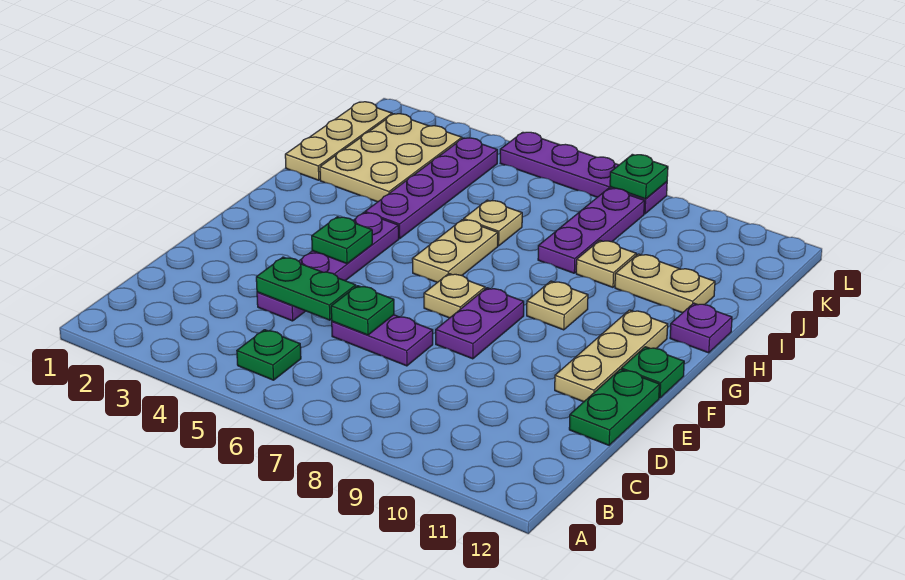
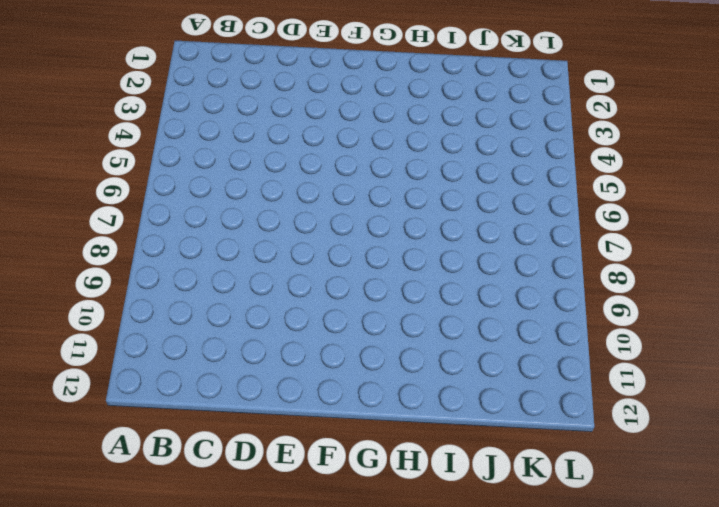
none -> green plate B5 level 1
none -> purple plate D4:G4 level 1
none -> purple plate D6:D7 level 1

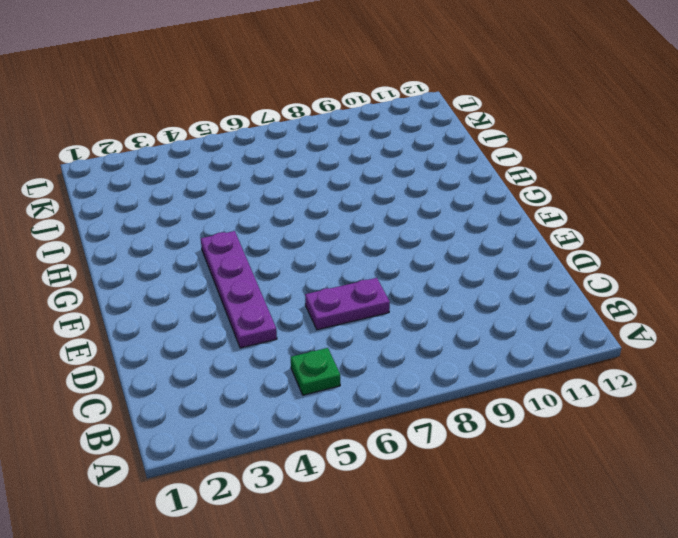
none -> green plate D12:E12 level 1
none -> purple plate E8:F8 level 1
none -> tan plate E11:G11 level 1

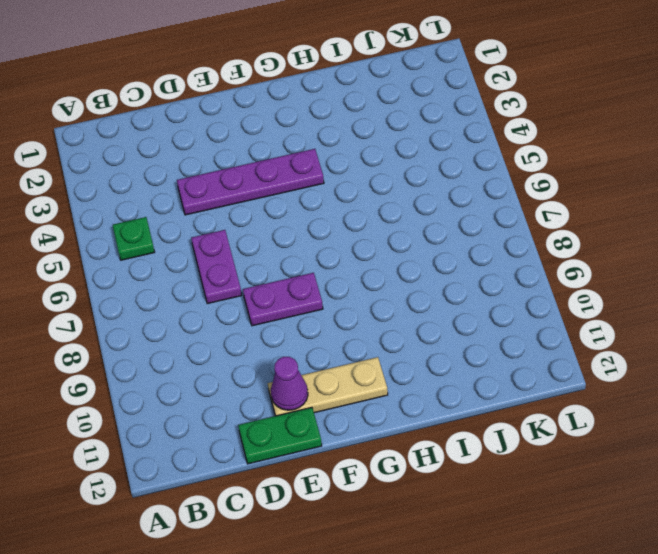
purple cone E11 level 2 -> none
none -> tan plate F7 level 1
none -> green plate F12 level 1
none -> tan plate G6:H6 level 1

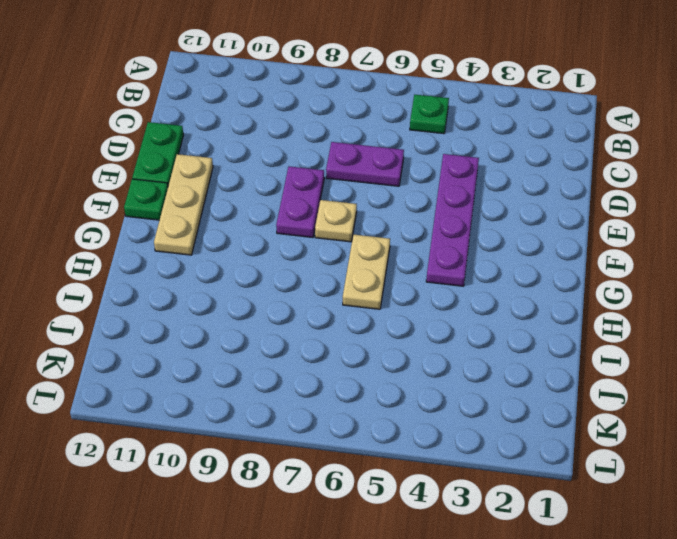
none -> tan plate G9 level 1
none -> purple plate H4:K4 level 1
none -> purple plate H12 level 1

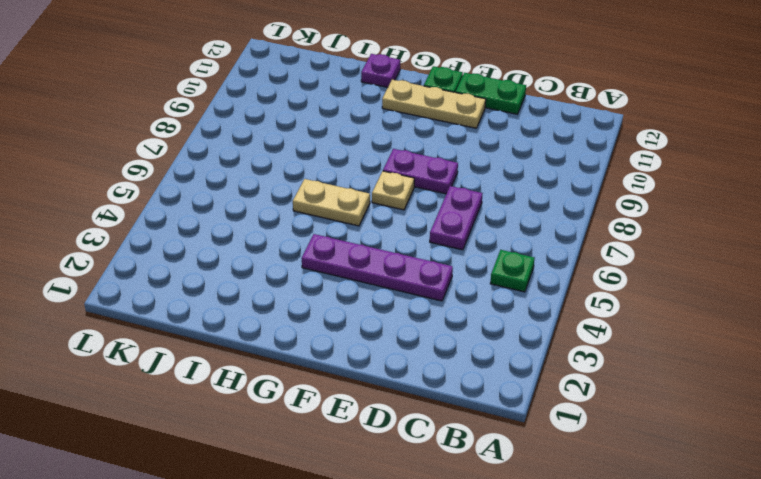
none -> tan plate G9 level 1
none -> purple plate H4:K4 level 1
none -> tan plate I1:K1 level 1

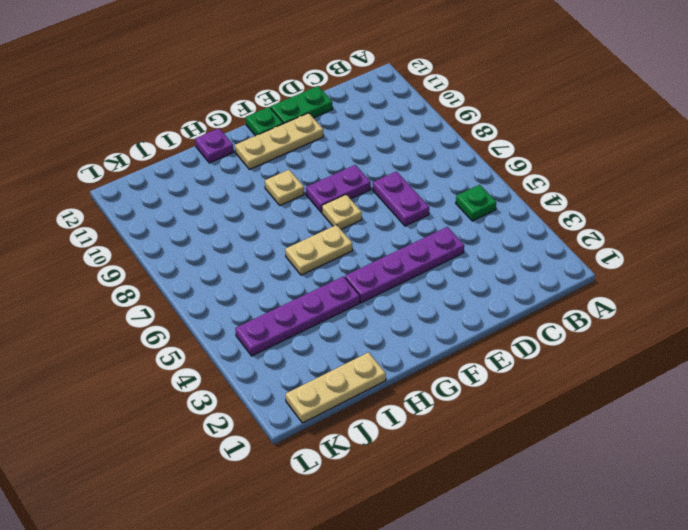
none -> tan plate I2:K3 level 1
none -> tan plate I6 level 1
none -> purple plate I8:K8 level 1

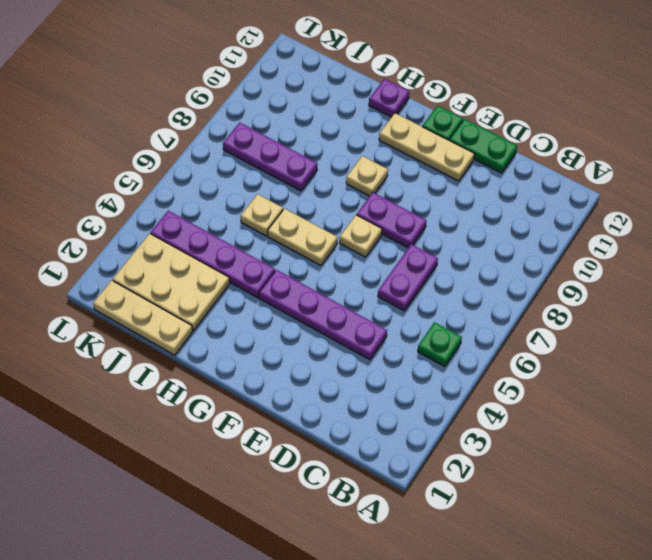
none -> tan plate I9 level 1
none -> tan plate I10:I11 level 1
none -> purple plate L5:L8 level 1

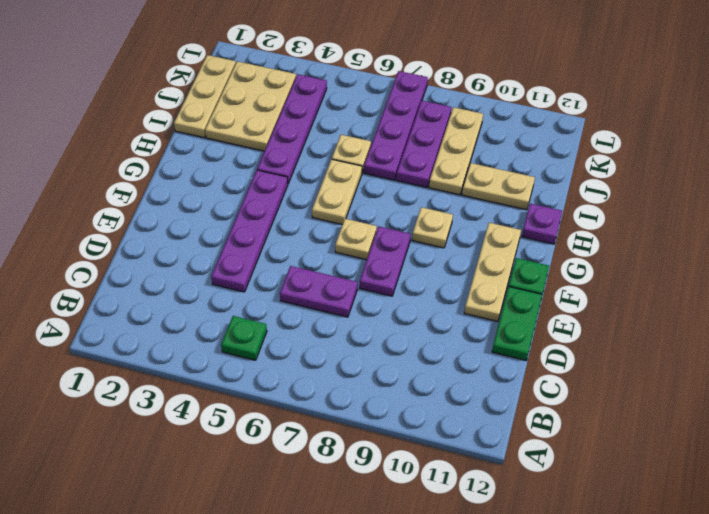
purple plate I7:L7 level 1 -> purple plate L5:L8 level 1
tan plate I9:K9 level 1 -> tan plate I9 level 1
none -> green plate D4:D5 level 2
none -> green plate D6 level 2
none -> green plate F4 level 2

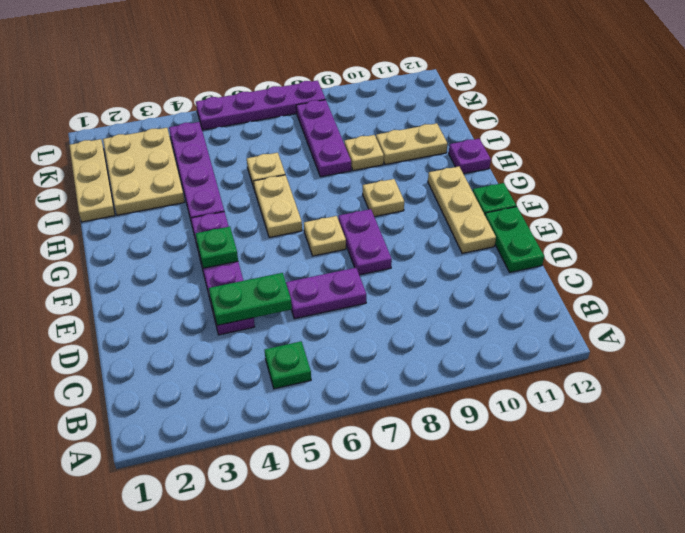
none -> green plate D6 level 2
none -> green plate L8 level 2

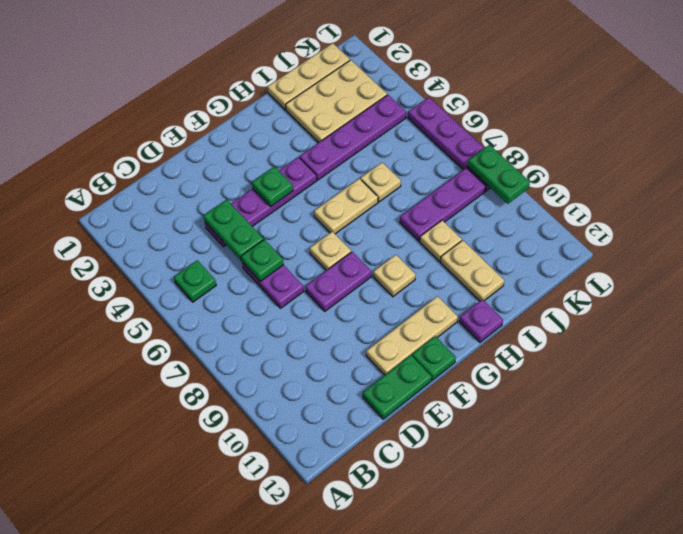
green plate L8:L9 level 2 -> green plate L8 level 2

